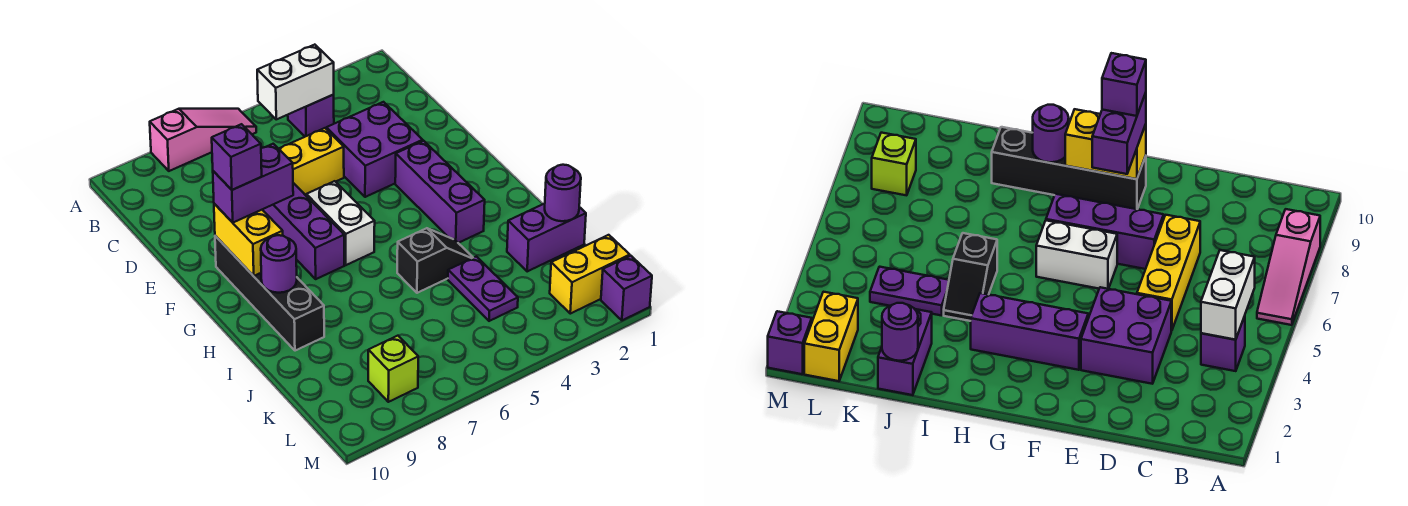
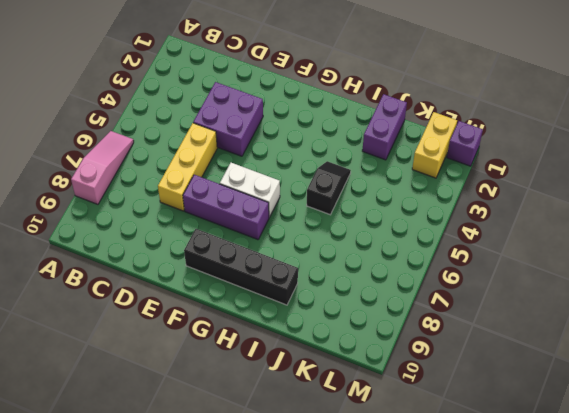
none -> purple brick B4 level 1
none -> purple brick F3:H3 level 1
none -> purple plate J4:K4 level 1

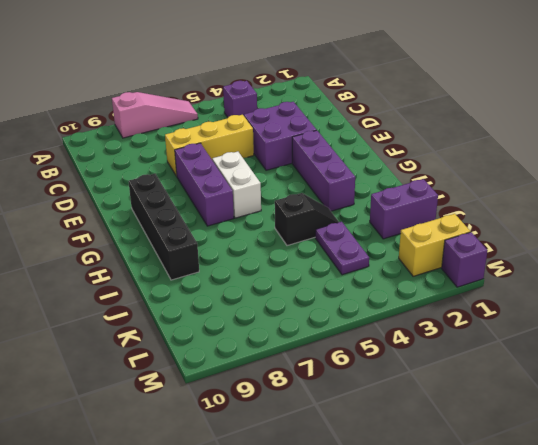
none -> lime brick L8 level 1
none -> white brick B4:B5 level 2
none -> yellow brick F9:G9 level 2

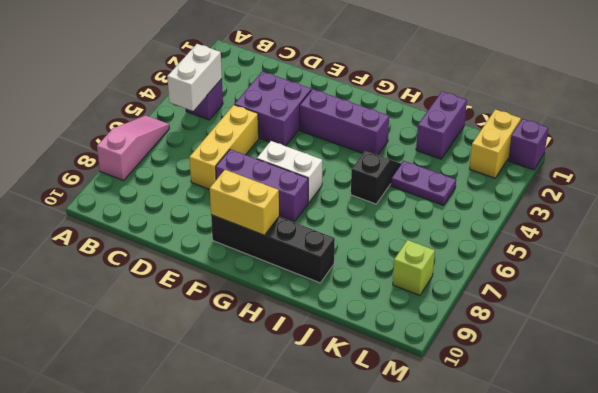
none -> purple round brick H9 level 2
none -> purple round brick J1 level 2
none -> purple brick F8:F9 level 3

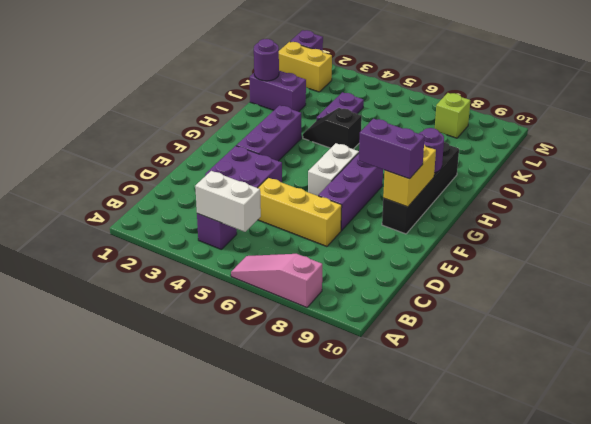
none -> purple brick F9 level 4

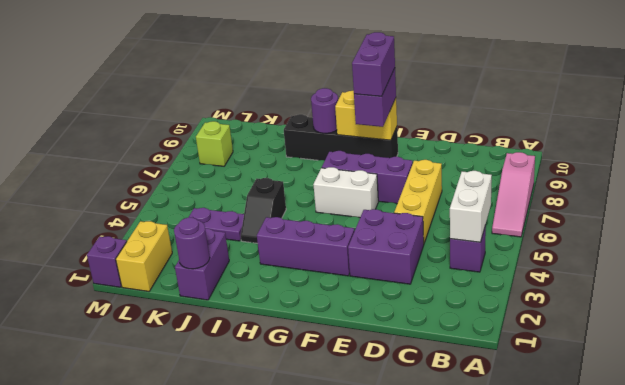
purple brick F8:F9 level 4 -> purple brick F9 level 4

